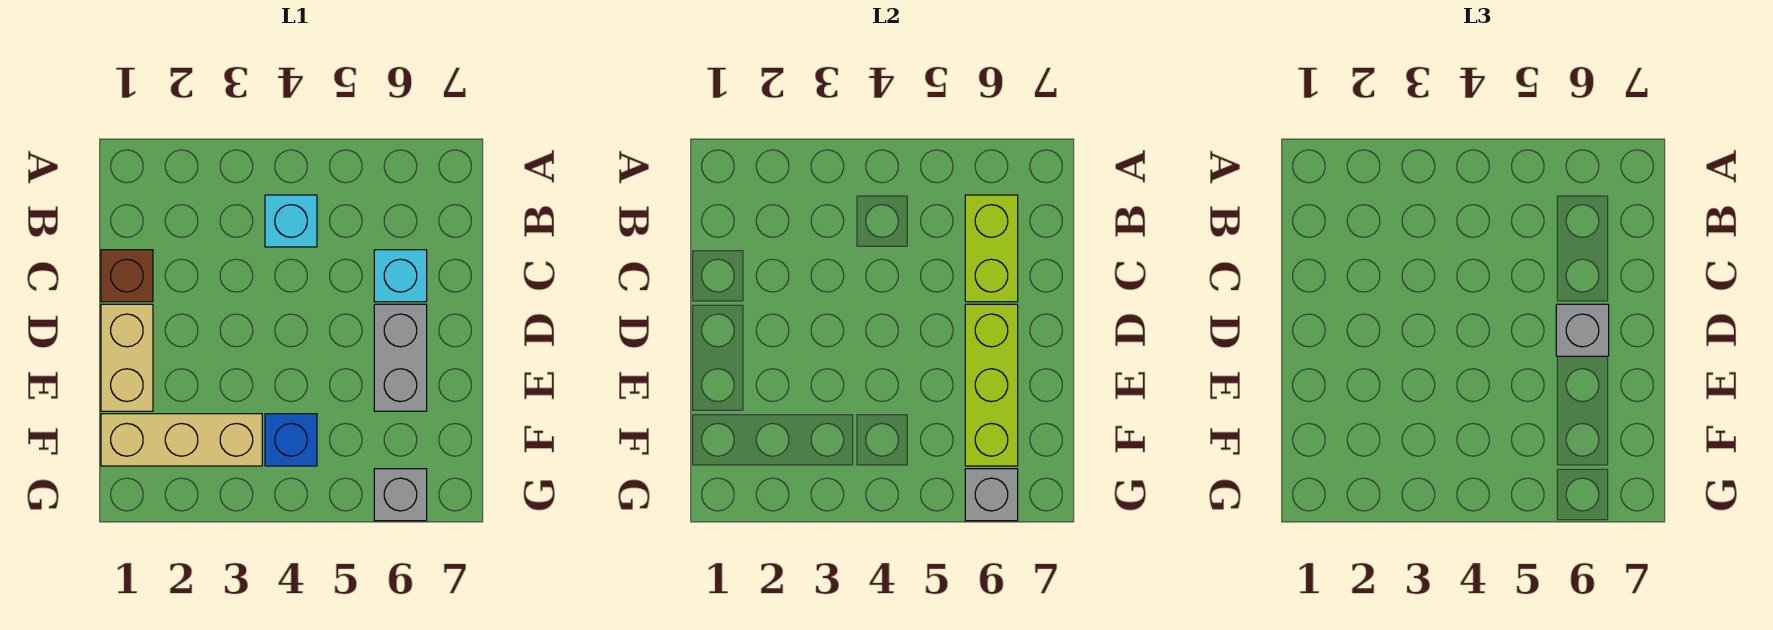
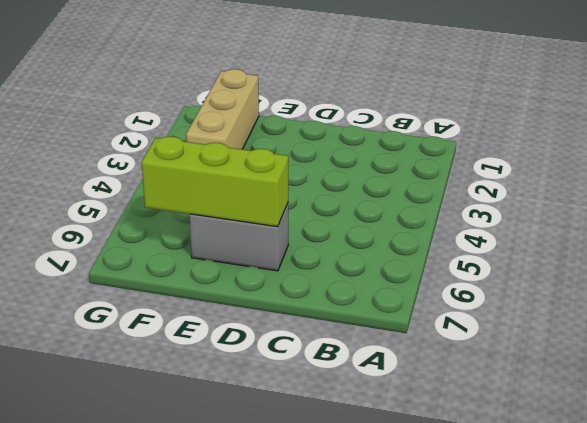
none -> cyan brick B4 level 1
none -> brown brick C1 level 1
none -> cyan brick C6 level 1

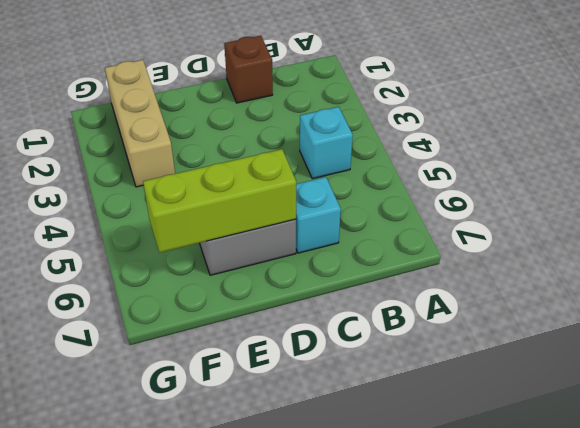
none -> tan brick D1:E1 level 1
none -> blue brick F4 level 1
none -> grey brick G6 level 1

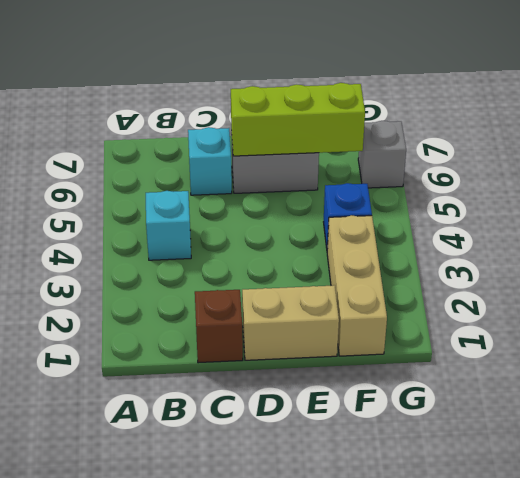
none -> lime brick B6:C6 level 2
none -> grey brick G6 level 2
none -> grey brick D6 level 3

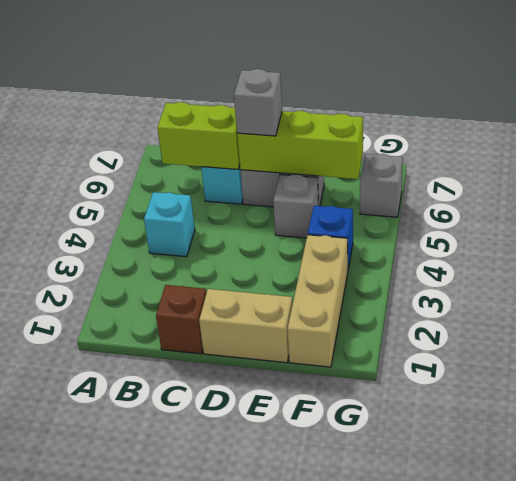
grey brick E5 level 1 -> grey brick G6 level 2

